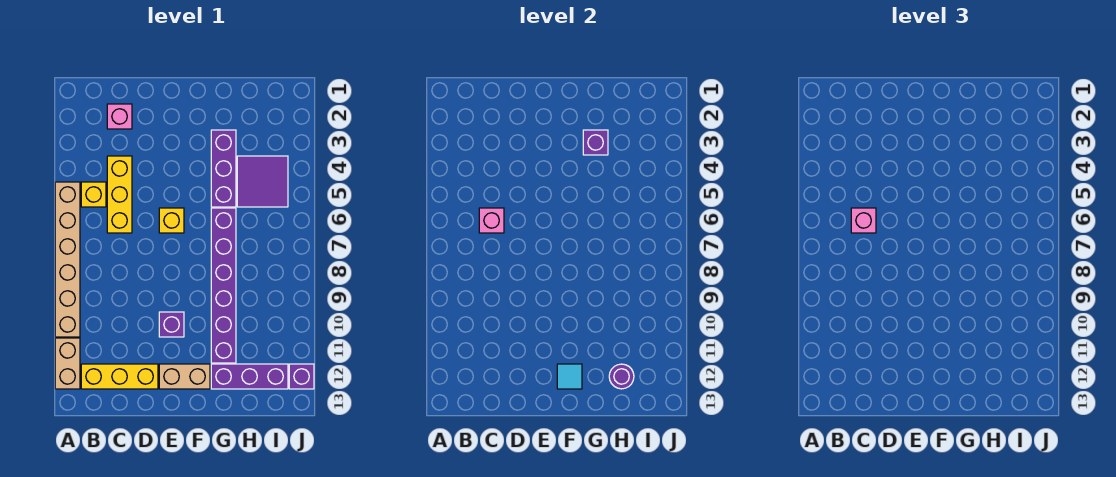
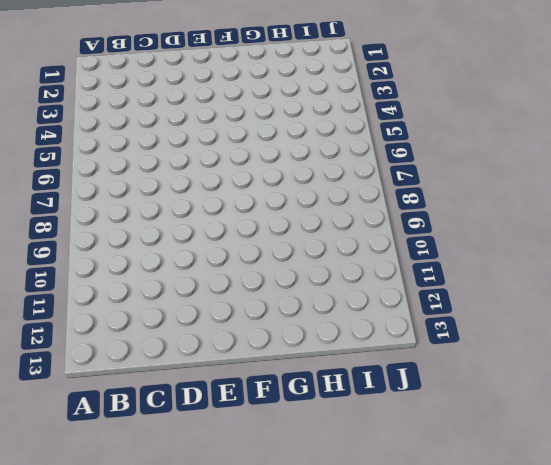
none -> tan brick A5:A10 level 1
none -> tan brick A11:A12 level 1
none -> yellow brick B5 level 1

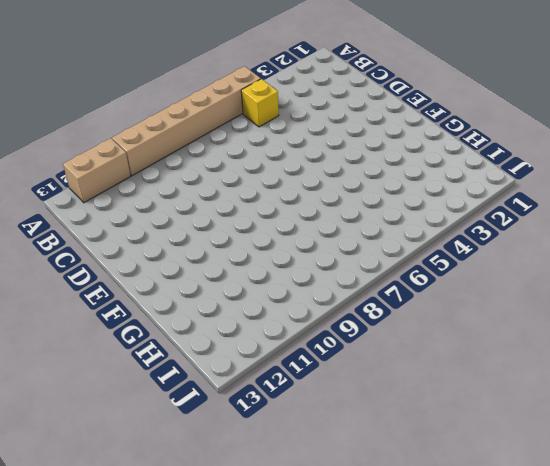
none -> yellow brick B12:D12 level 1
none -> pink brick C2 level 1
none -> yellow brick C4:C6 level 1

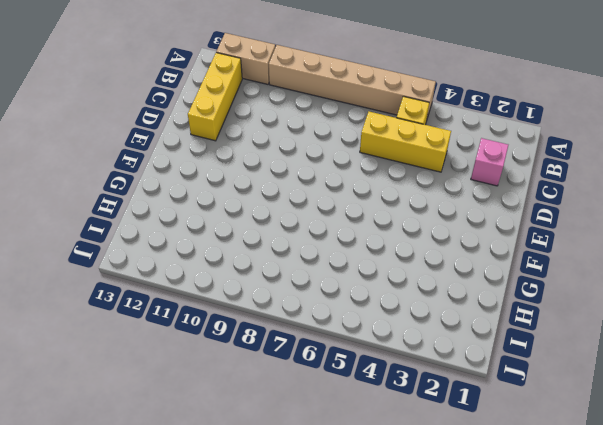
none -> yellow brick E6 level 1
none -> purple brick E10 level 1
none -> tan brick E12:F12 level 1

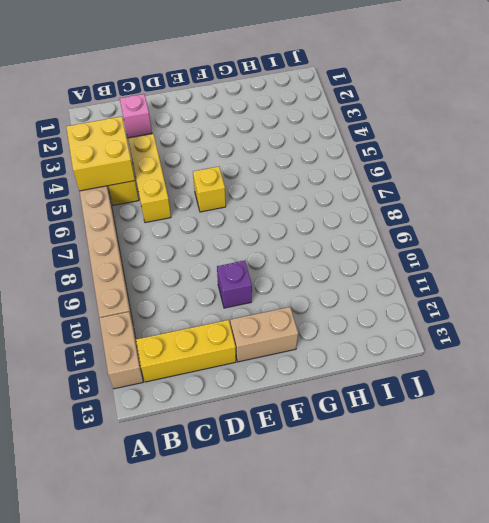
yellow brick A4:B5 level 2 -> none
none -> purple brick G3:G5 level 1
none -> purple brick G6:G11 level 1
none -> purple brick G12:I12 level 1

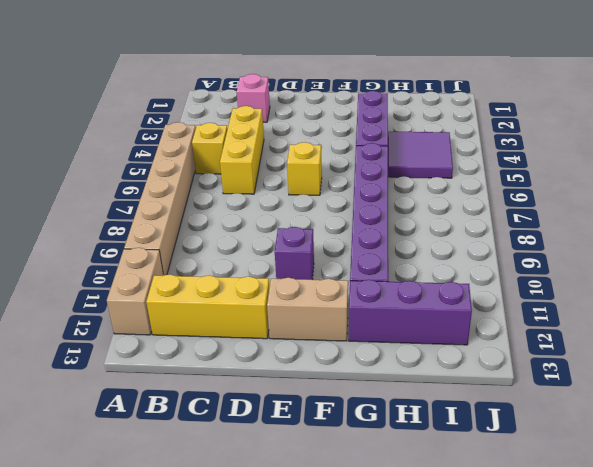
none -> purple brick J12 level 1
none -> pink brick C6 level 2
none -> cyan tile F12 level 2

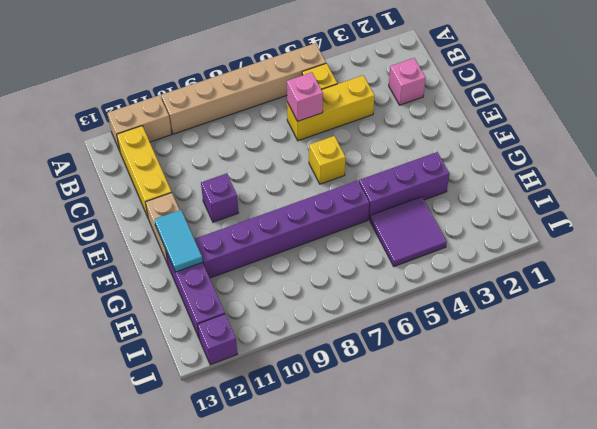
cyan tile F12:G12 level 2 -> cyan tile F12 level 2
none -> purple brick G3 level 2
none -> purple round brick H12 level 2
none -> pink brick C6 level 3

